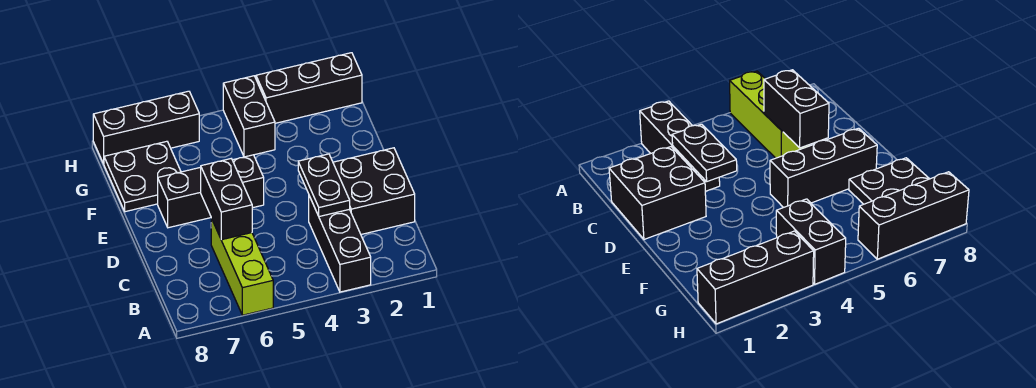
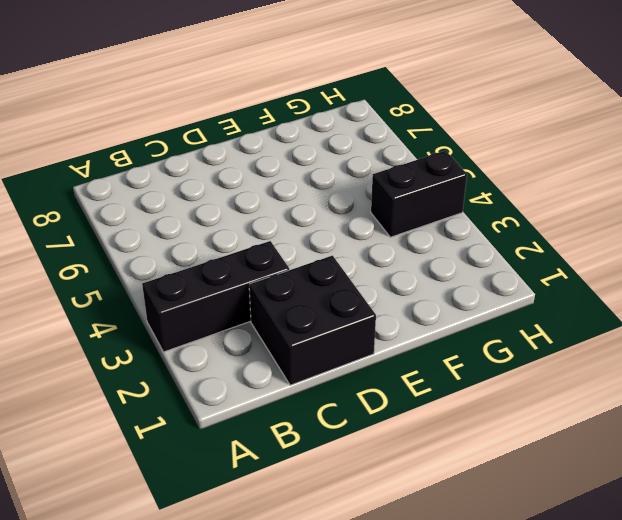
none -> lime brick A6:C6 level 1
none -> black brick E5:E7 level 1

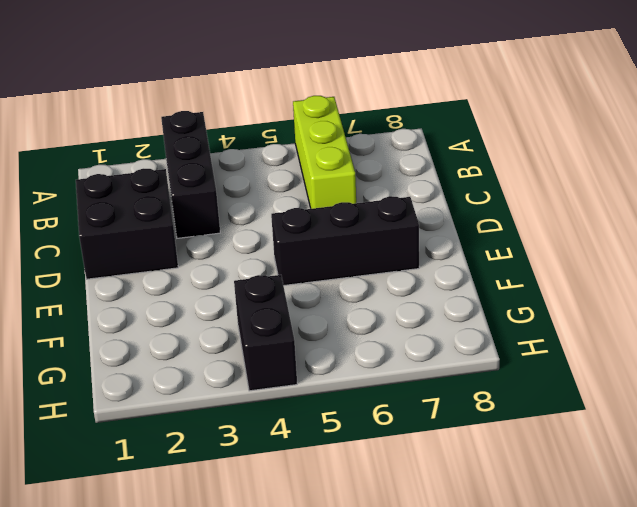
none -> black plate F7:G8 level 1
none -> black brick H1:H3 level 1

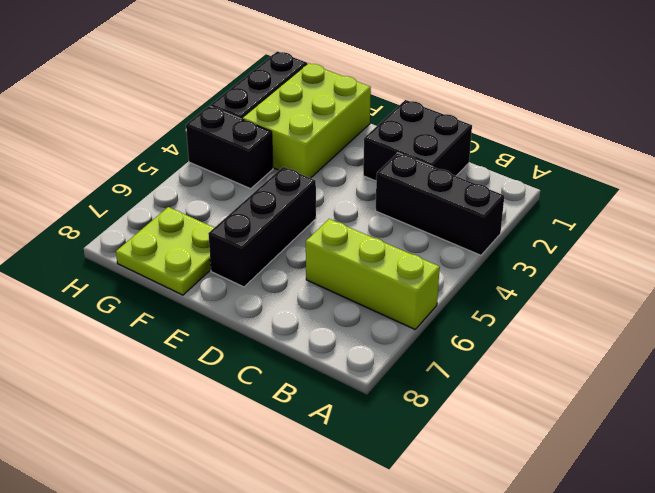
lime brick F1:G3 level 1 -> none
lime plate F7:G8 level 1 -> black plate F7:G8 level 1
none -> black brick H6:H8 level 1
none -> black plate C3:D3 level 2

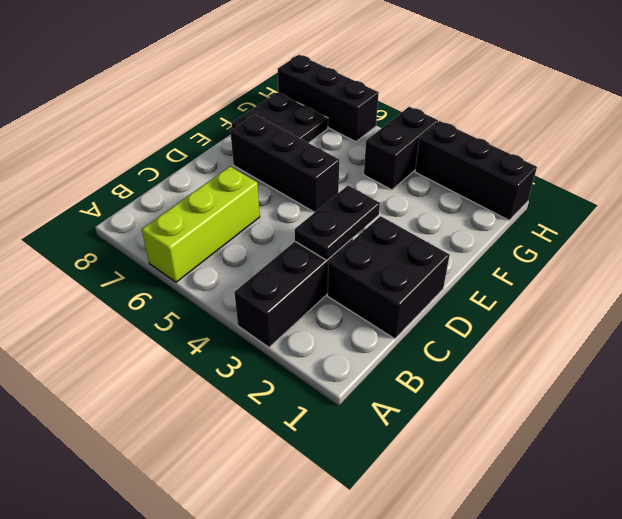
none -> black brick C6:D6 level 2

